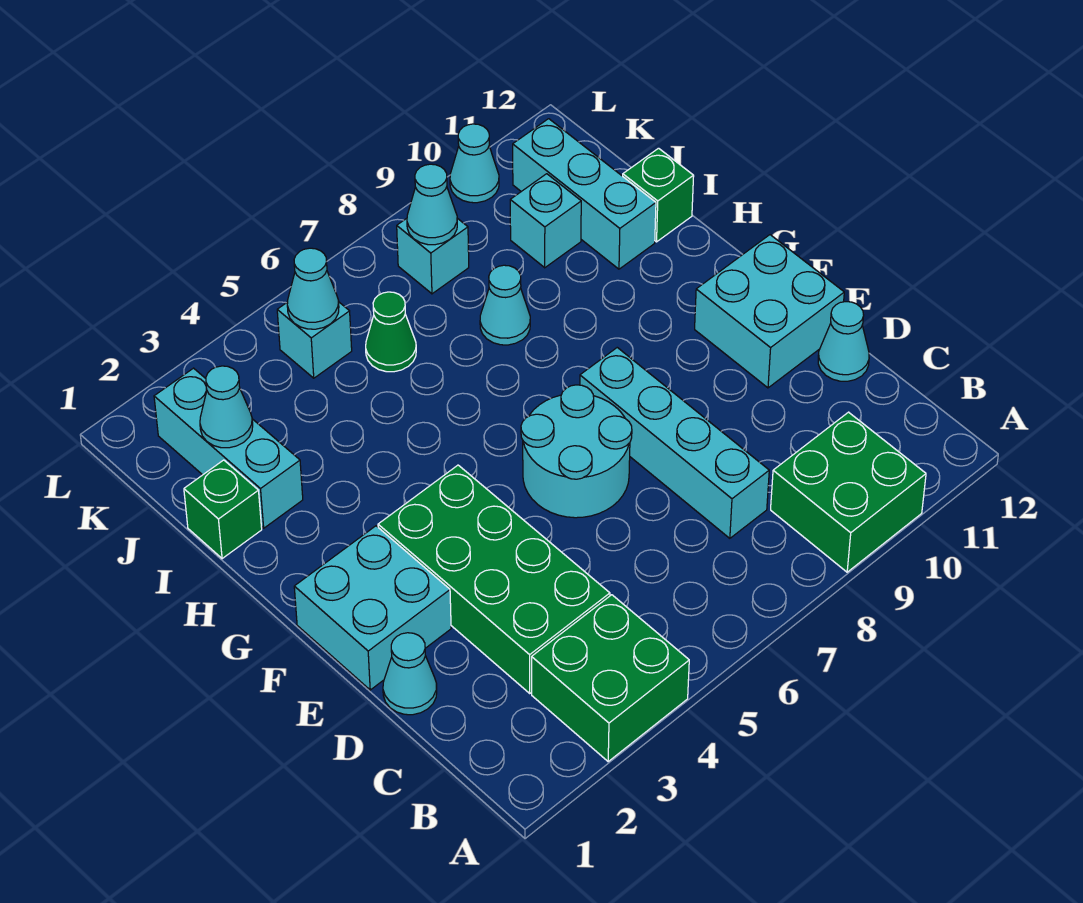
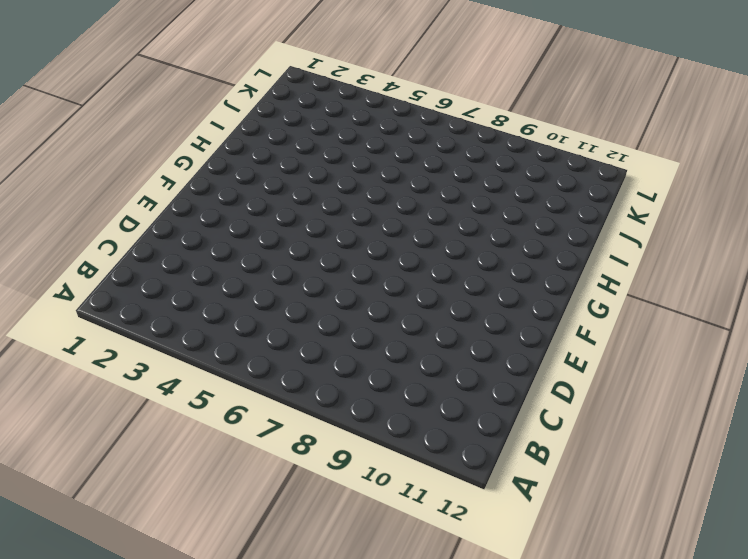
none -> green brick A3:B4 level 1
none -> green brick A9:B10 level 1
none -> green brick C3:F4 level 1

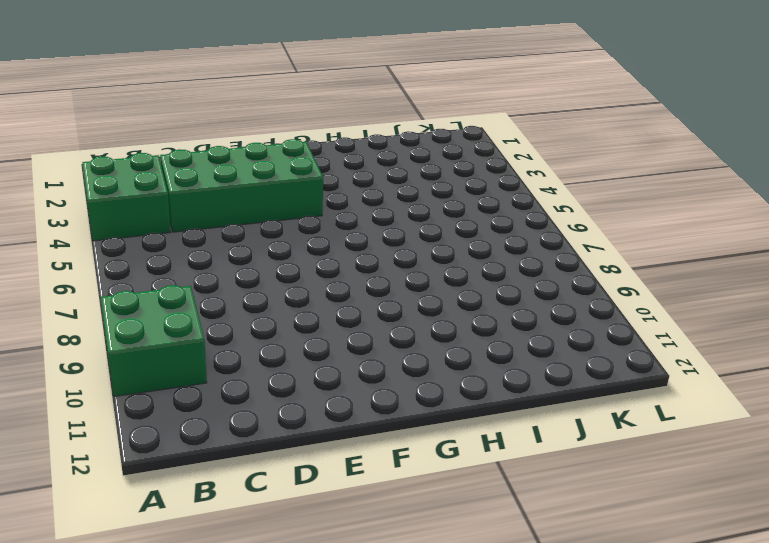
none -> cyan brick C8:F8 level 1
none -> cyan cone D1 level 1
none -> cyan cone D12 level 1

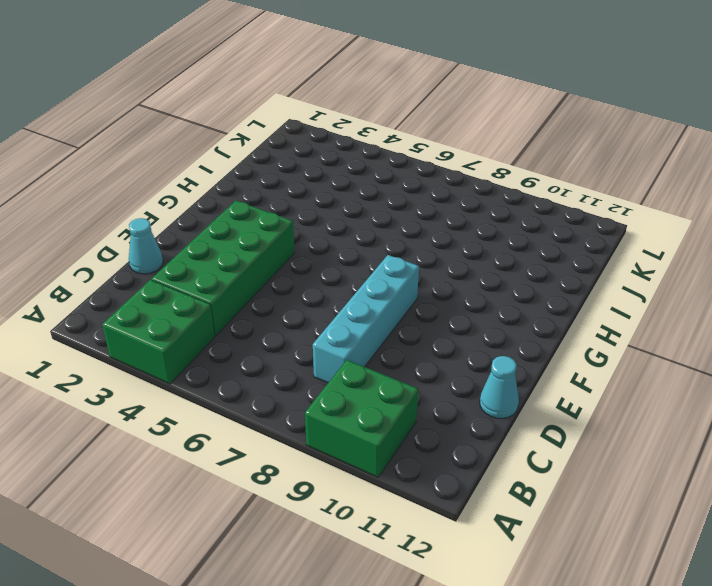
none -> cyan brick E1:F2 level 1
none -> cyan round brick E6:F7 level 1
none -> cyan brick E11:F12 level 1

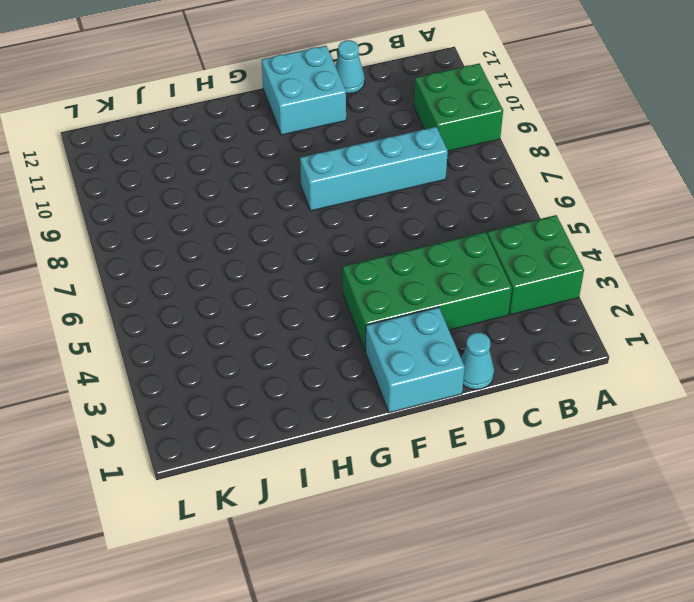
none -> cyan round brick E6:F7 level 1
none -> green brick I1 level 1
none -> cyan brick I2:K2 level 1

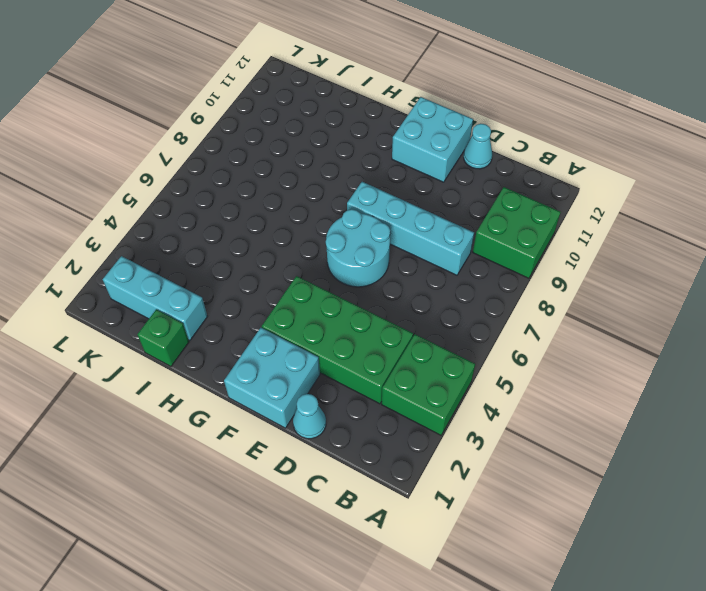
none -> cyan cone I8 level 1
none -> cyan brick I11:K11 level 1
none -> green brick I12 level 1

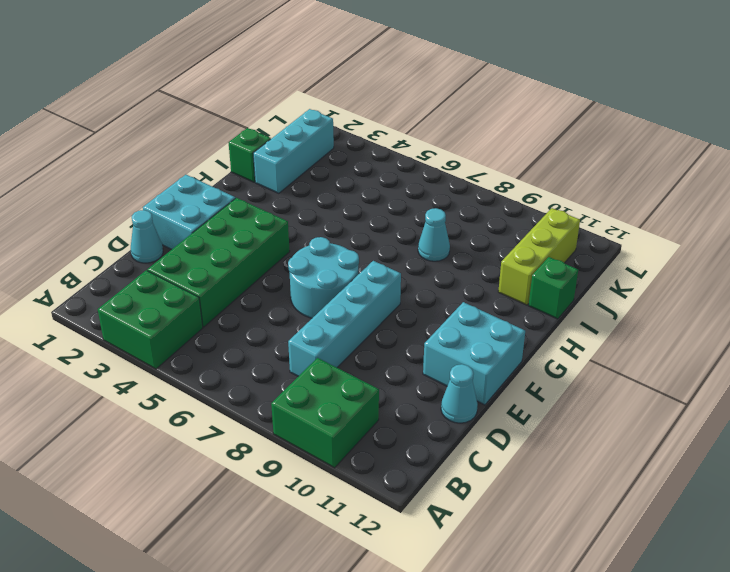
lime brick I11:K11 level 1 -> cyan brick I11:K11 level 1
none -> green cone J6 level 1
none -> cyan brick J10 level 1
none -> cyan brick K5 level 1

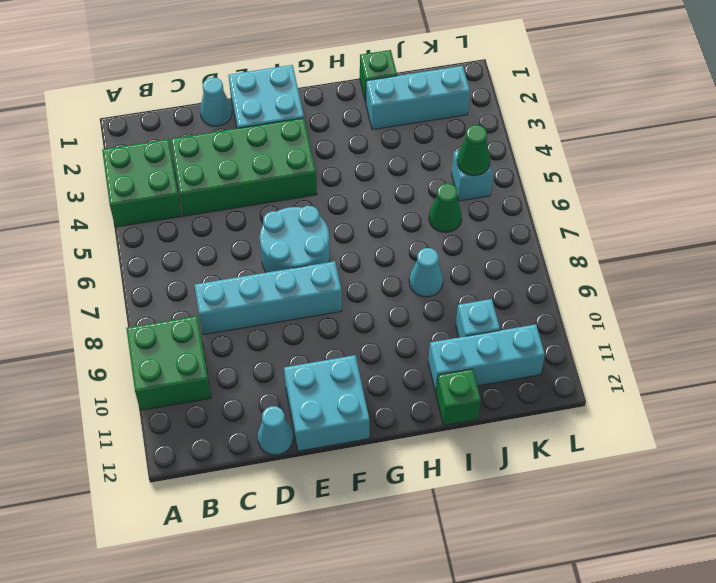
green cone K5 level 2 -> cyan cone K5 level 2
none -> cyan brick K8 level 1
none -> cyan cone L10 level 1
none -> cyan cone J2 level 2

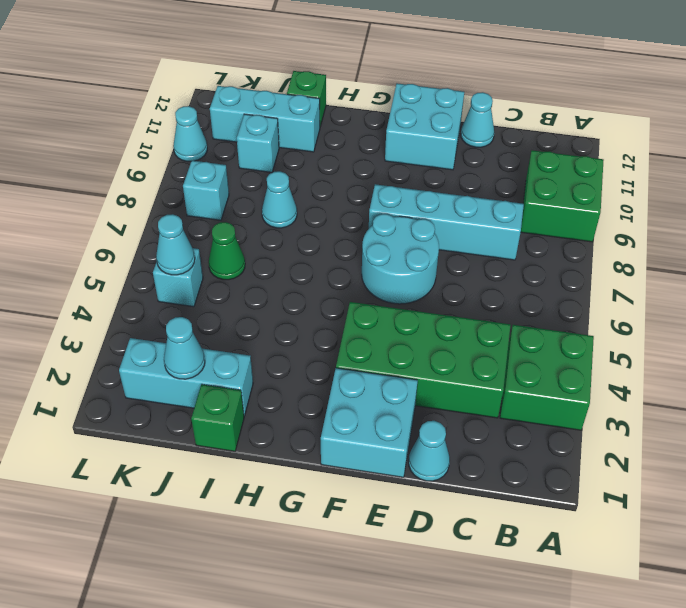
none -> cyan cone K8 level 2

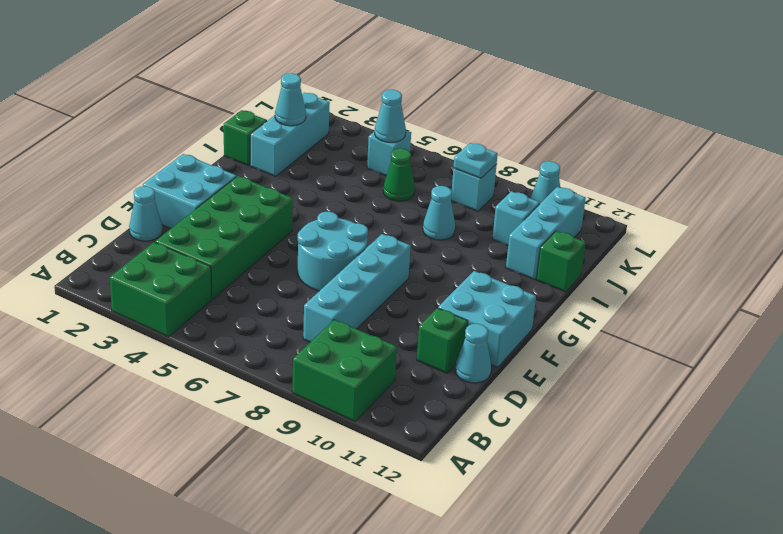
green brick D11 level 1 -> none
cyan plate K8 level 2 -> cyan cone K8 level 2

